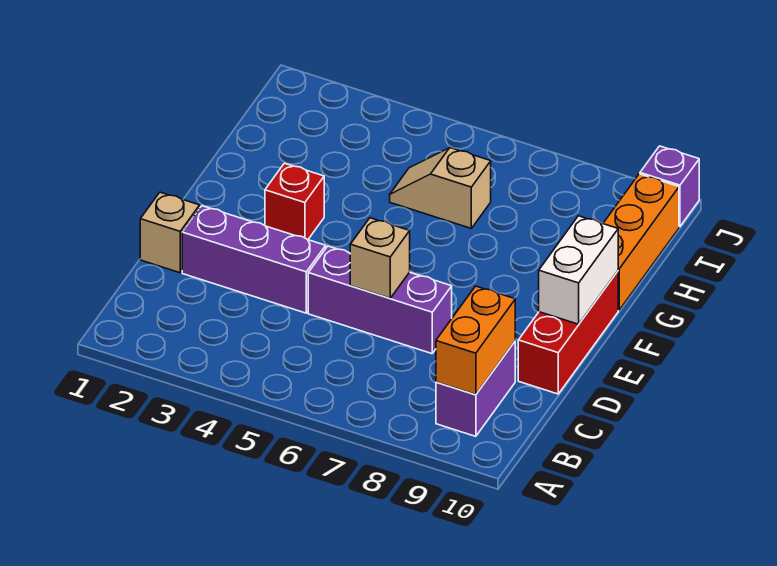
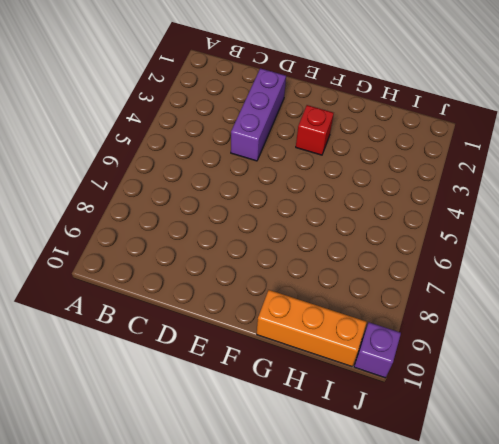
none -> purple brick B9:C9 level 1
none -> tan brick D1 level 1
none -> purple brick D5:D7 level 1

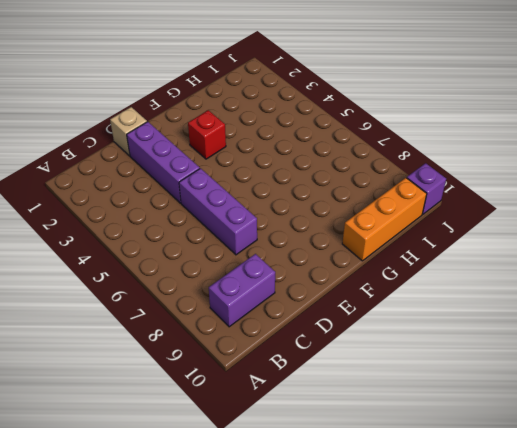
none -> red brick D10:F10 level 1
none -> tan slope H5:H6 level 1 top 6
none -> orange brick B9:C9 level 2

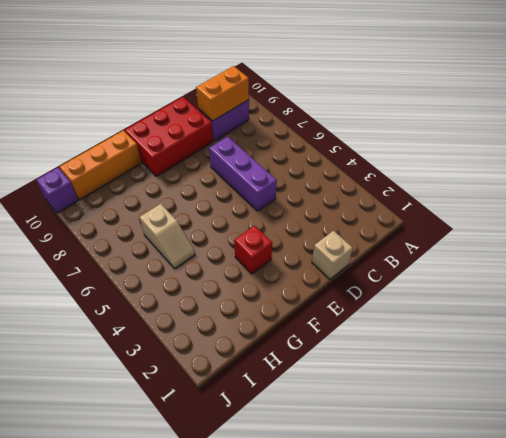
red brick D9:F10 level 1 -> red brick D10:F10 level 1
none -> purple brick D2:D4 level 1
none -> tan brick D6 level 2
none -> white brick E10:F10 level 2

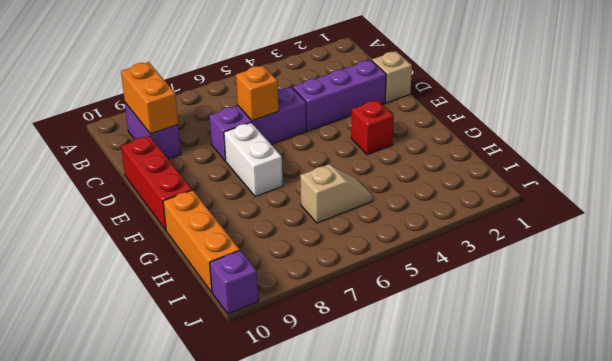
orange brick D6 level 2 -> tan brick D6 level 2
white brick E7:F7 level 1 -> white brick E10:F10 level 2

